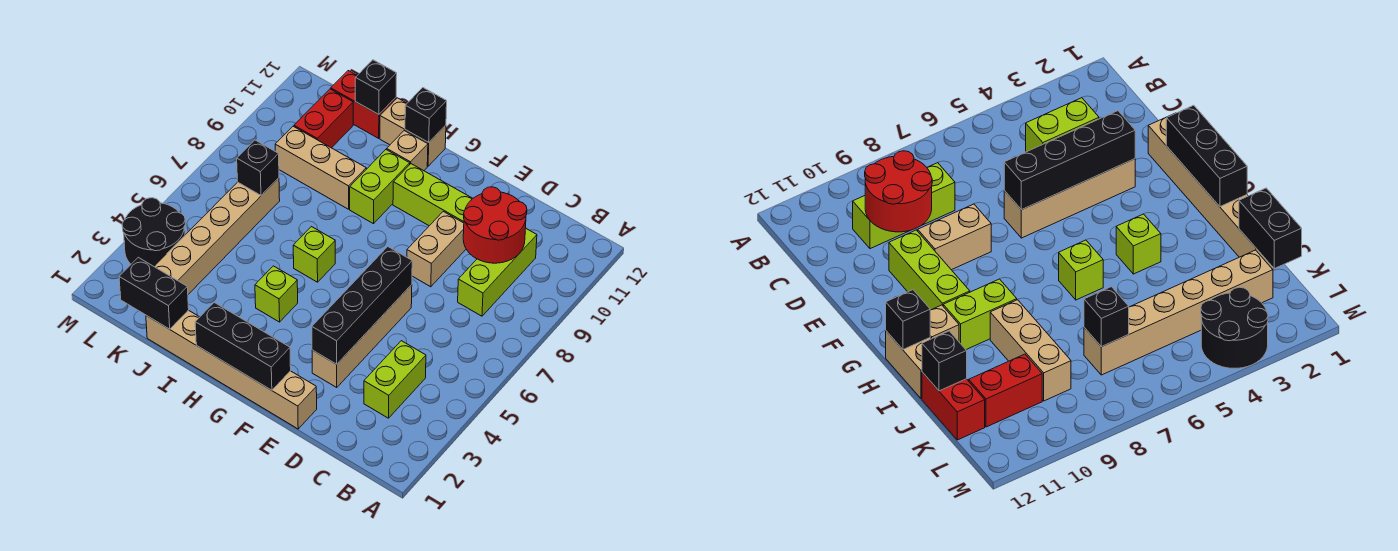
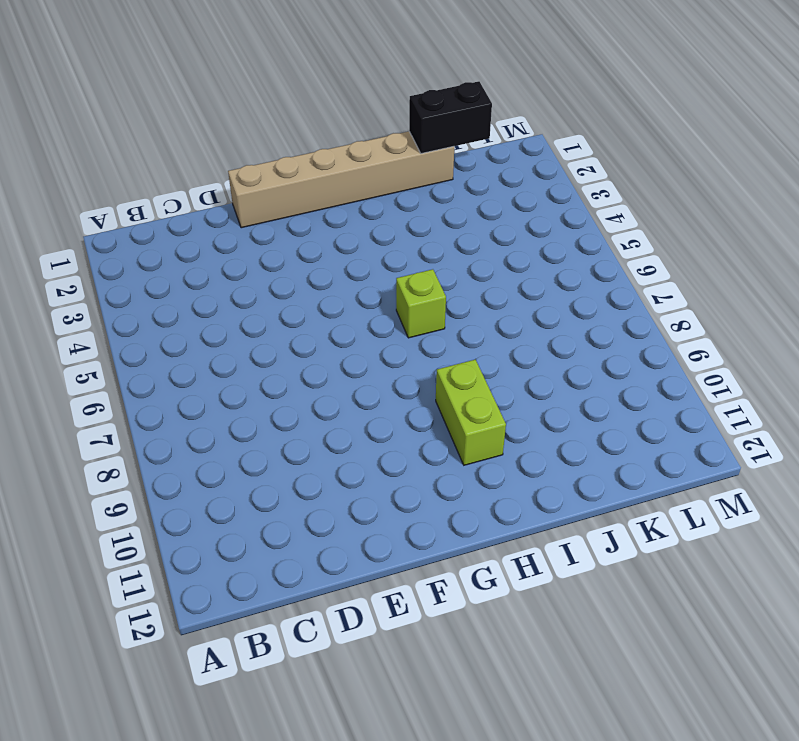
none -> lime brick C3:C4 level 1
none -> lime brick C8:C10 level 1
none -> tan brick E3:E6 level 1

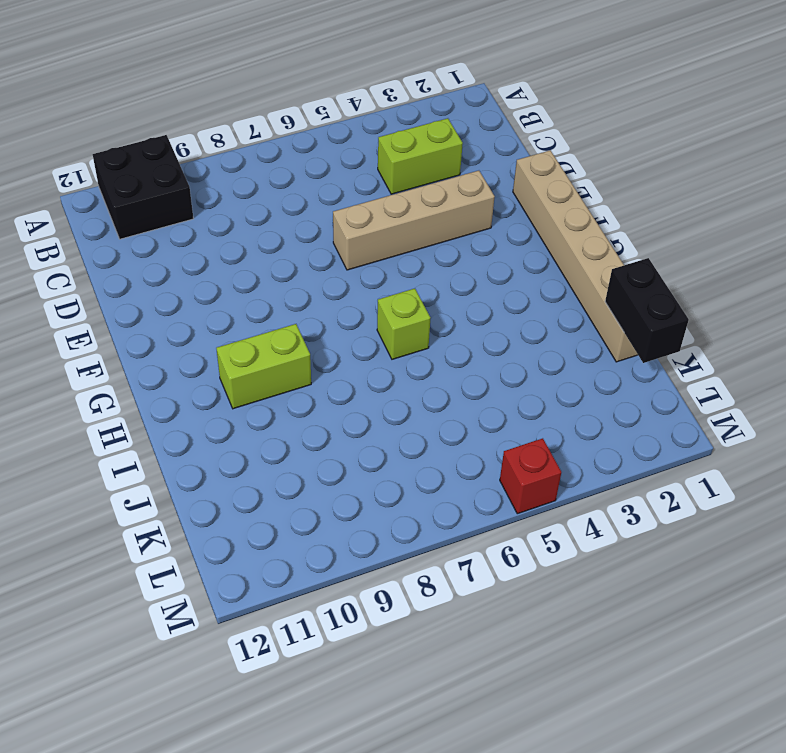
black brick A10:B11 level 1 -> none
red brick M5 level 1 -> none
none -> lime brick C8:C10 level 1
none -> tan brick E8:E9 level 1
none -> lime brick E10:G10 level 1

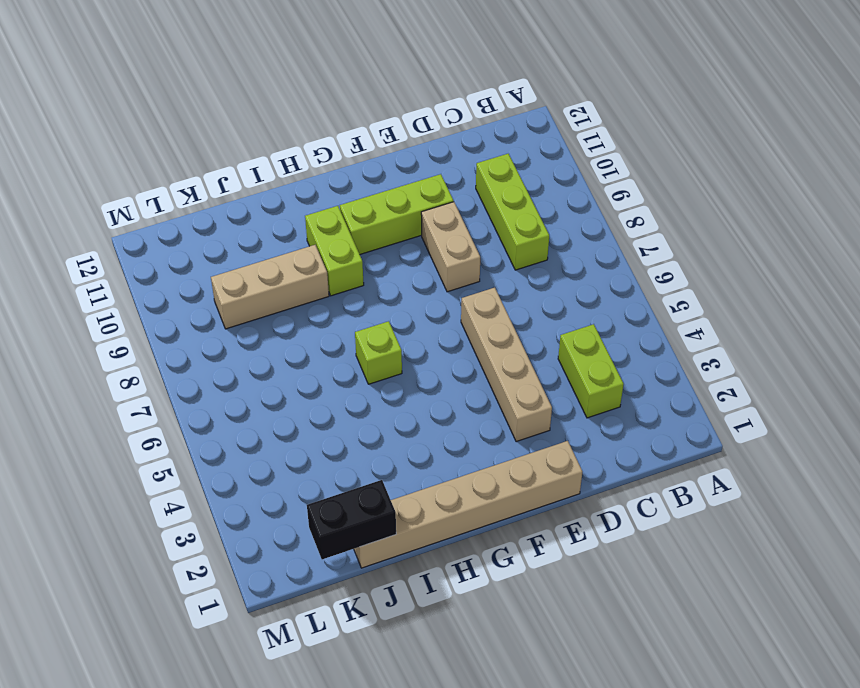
none -> lime brick H4 level 1
none -> tan brick H11 level 1
none -> tan brick H12:I12 level 1

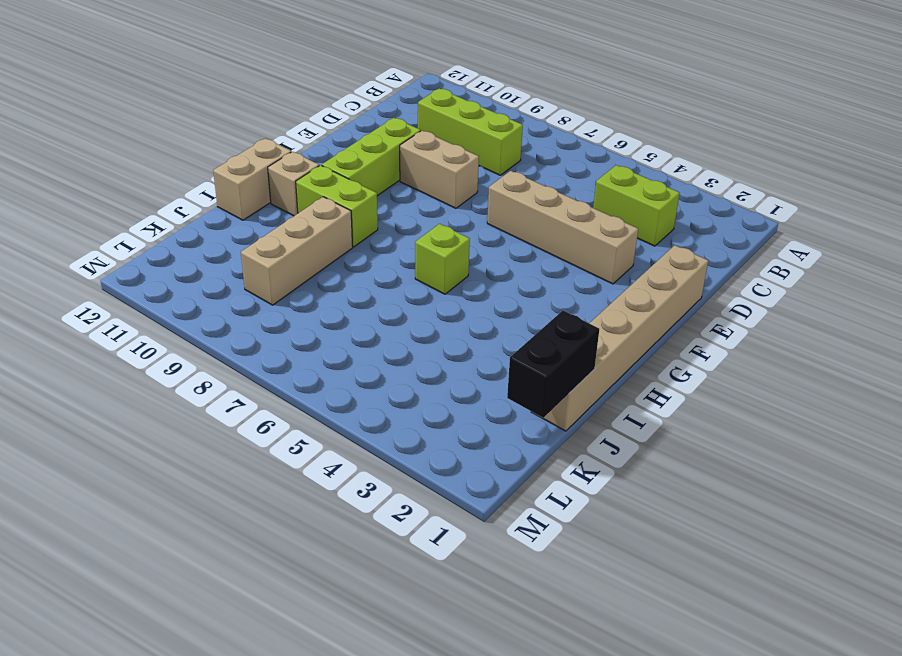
none -> lime brick H4 level 1
none -> red brick J12:K12 level 1
none -> tan brick K2:K7 level 1

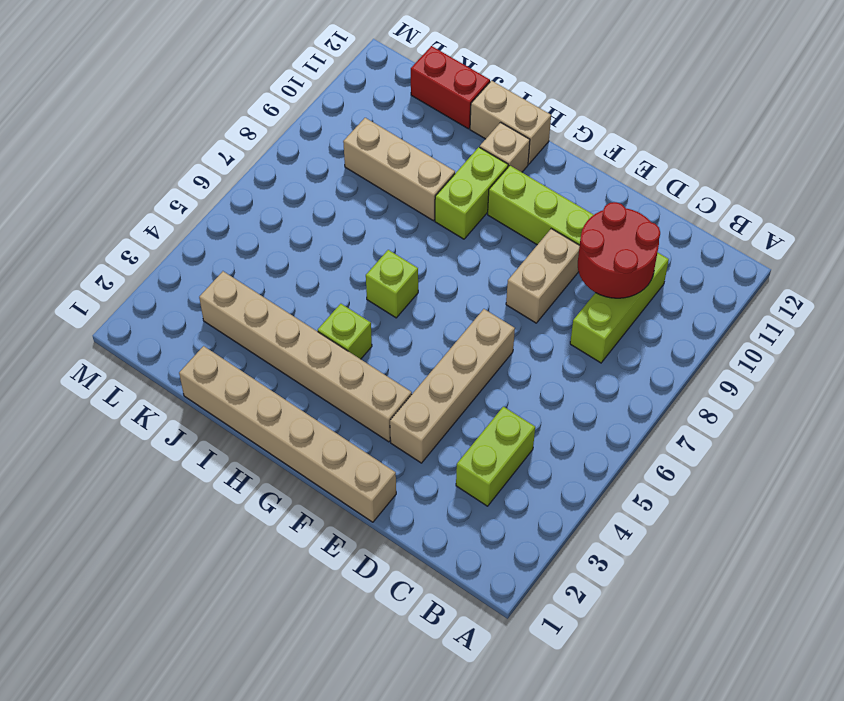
tan brick F3:K3 level 1 -> tan brick K2:K7 level 1
none -> red brick K10:K11 level 1
none -> black round brick L3:M4 level 1
none -> black brick E3:E6 level 2

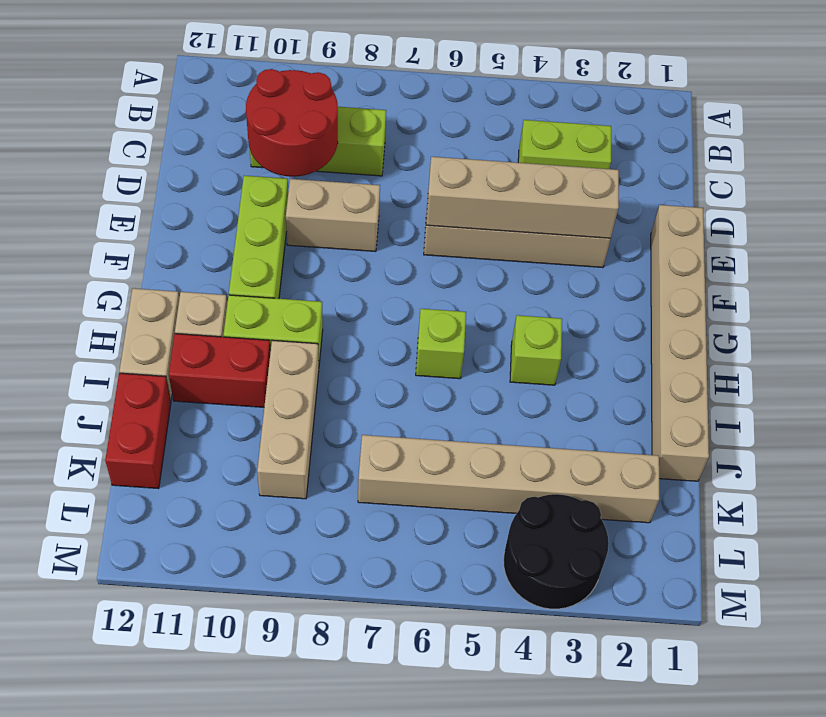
tan brick E3:E6 level 2 -> black brick E3:E6 level 2
red brick I10:I11 level 1 -> red brick K10:K11 level 1
none -> black brick F1:H1 level 2
none -> black brick H12 level 2
none -> black brick J1:K1 level 2

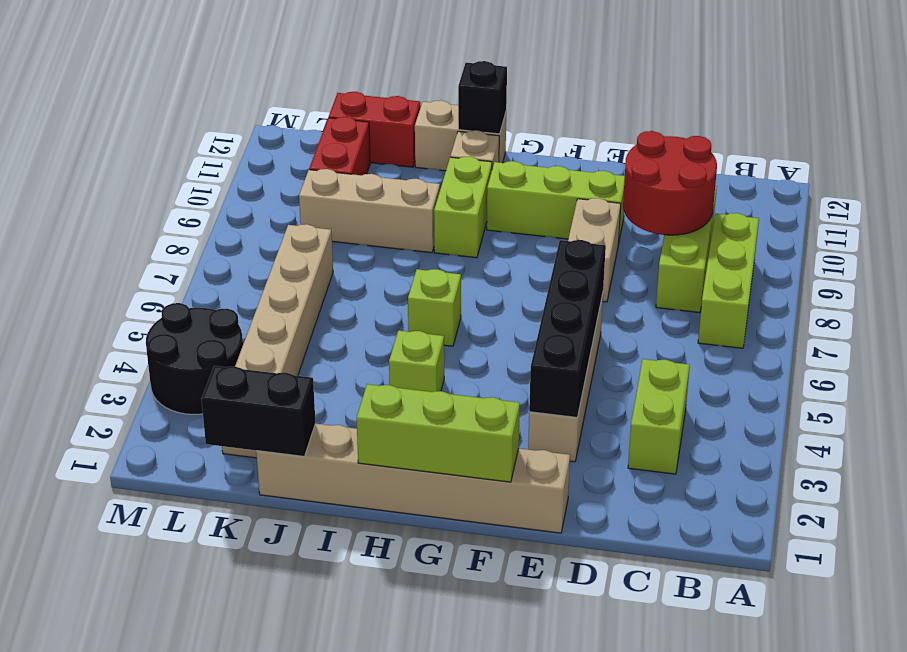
lime brick B7:B9 level 1 -> none
lime brick F1:H1 level 2 -> black brick F1:H1 level 2
none -> black brick J12 level 2
none -> black brick K7 level 2

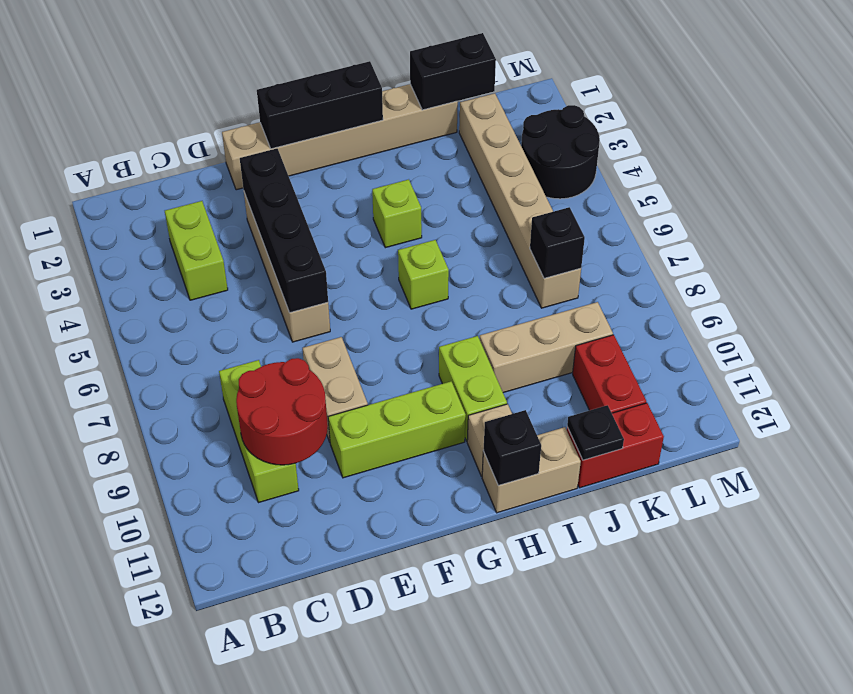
black plate J12 level 2 -> black brick J12 level 2

